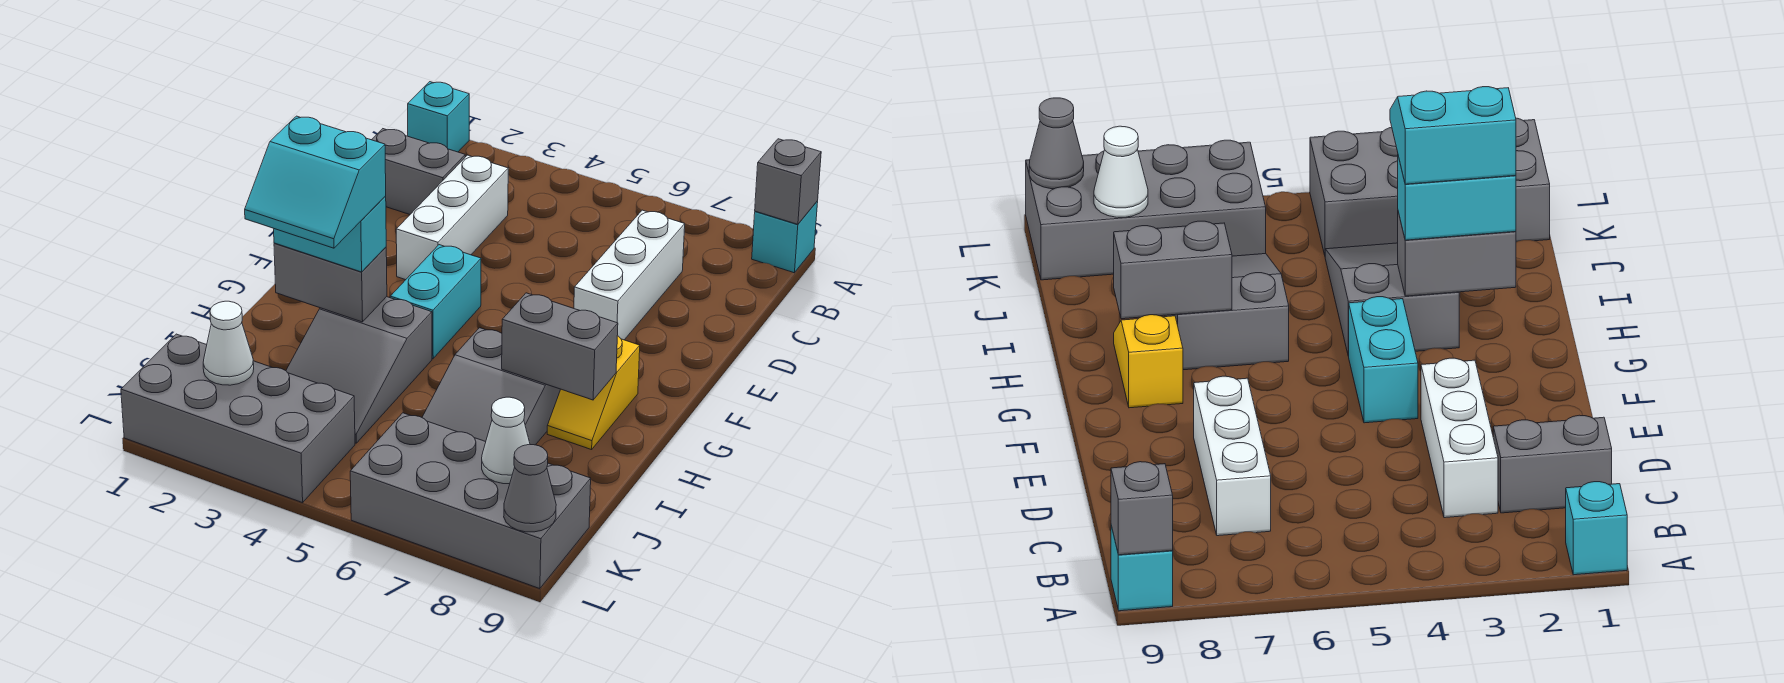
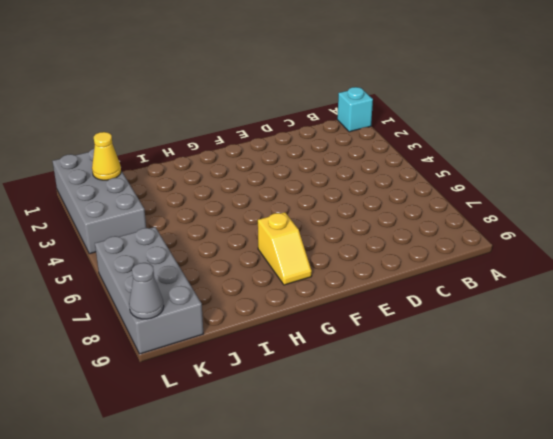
yellow slope G7:G8 level 1 top 7 -> yellow slope G8:H8 level 1 top G
yellow cone K2 level 2 -> white cone K2 level 2
none -> cyan brick A9 level 1
none -> grey brick C1:C2 level 1
none -> white brick C3:E3 level 1

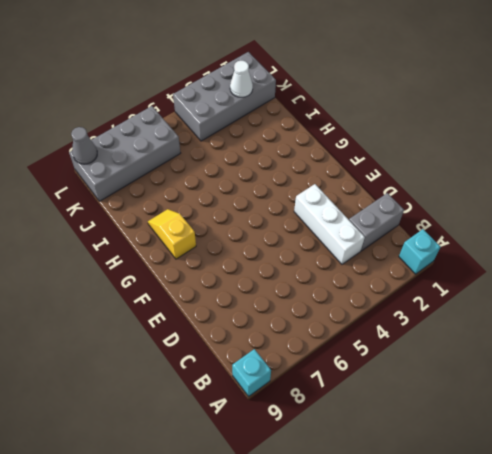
none -> white brick C7:E7 level 1
none -> cyan brick F4:G4 level 1
none -> grey slope H3:J4 level 1 top H

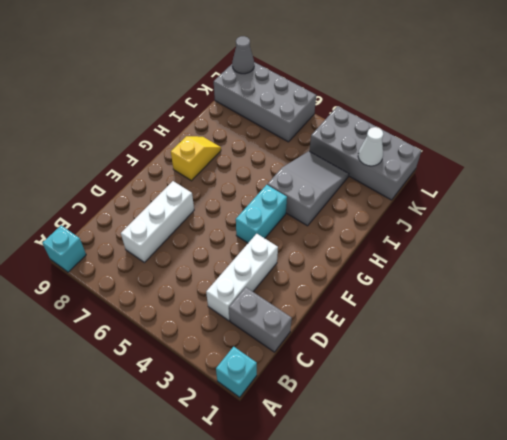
none -> grey slope H6:J7 level 1 top H
none -> grey brick A9 level 2
none -> grey brick H2:H3 level 2

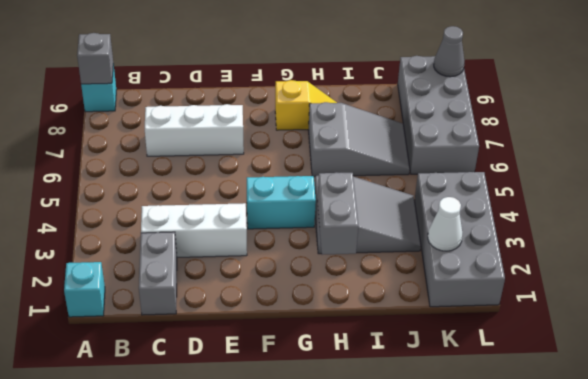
none -> grey brick H7:H8 level 2
none -> white cone K8 level 2
none -> cyan brick H2:H3 level 3

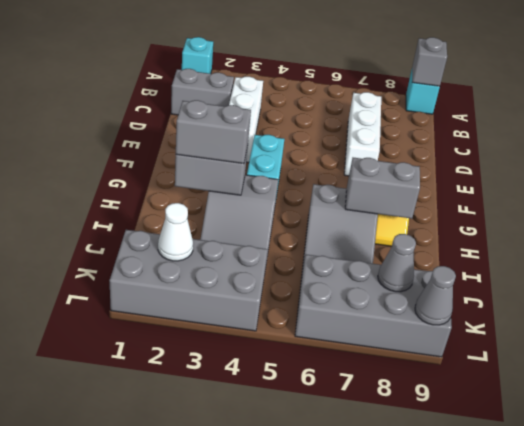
grey brick H2:H3 level 3 -> cyan brick H2:H3 level 3
grey cone K8 level 2 -> white cone K8 level 2
none -> cyan slope H2:I3 level 4 top H

